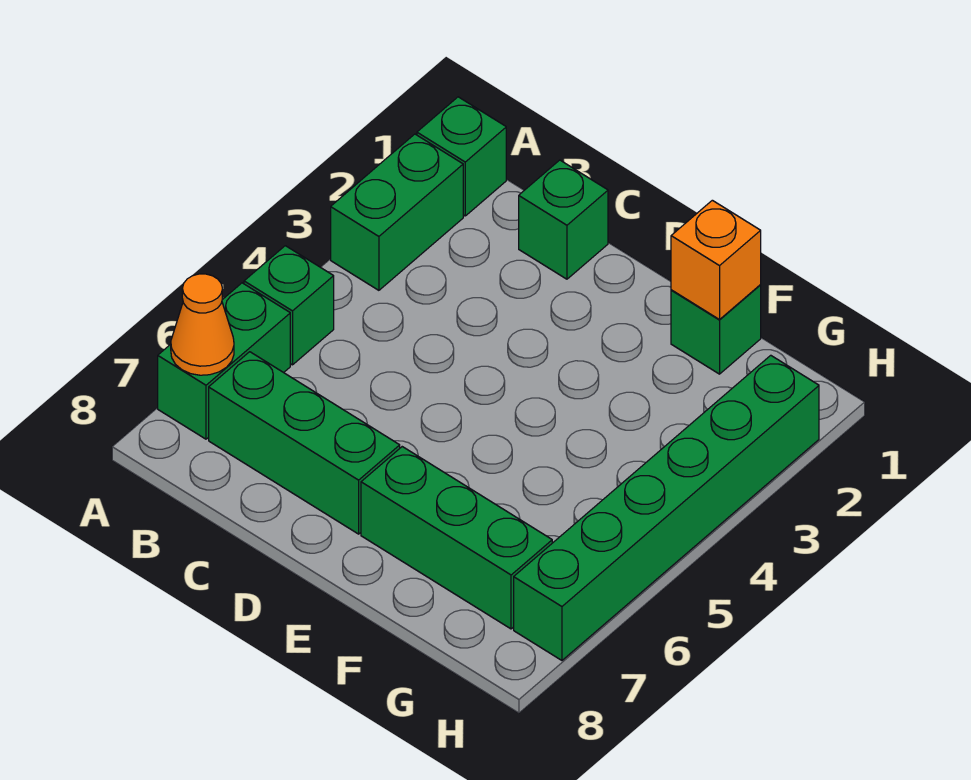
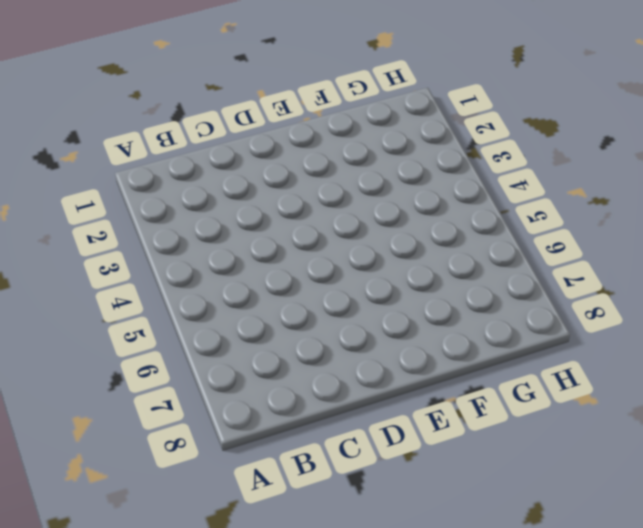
none -> green brick A1 level 1
none -> green brick A2:A3 level 1

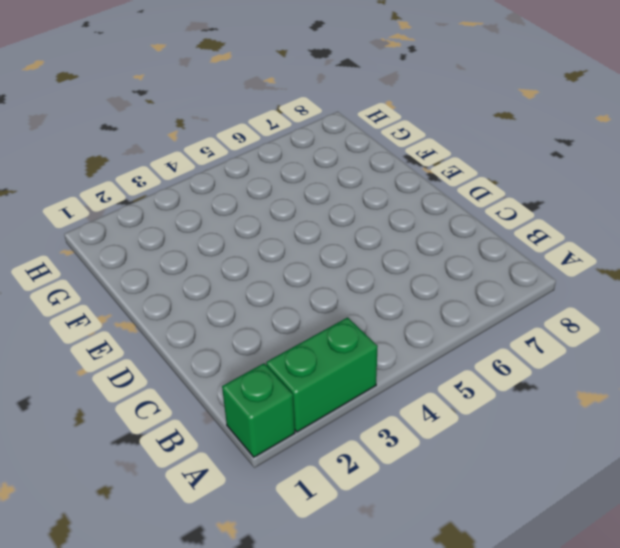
none -> green brick A5 level 1
none -> green brick A6:A7 level 1

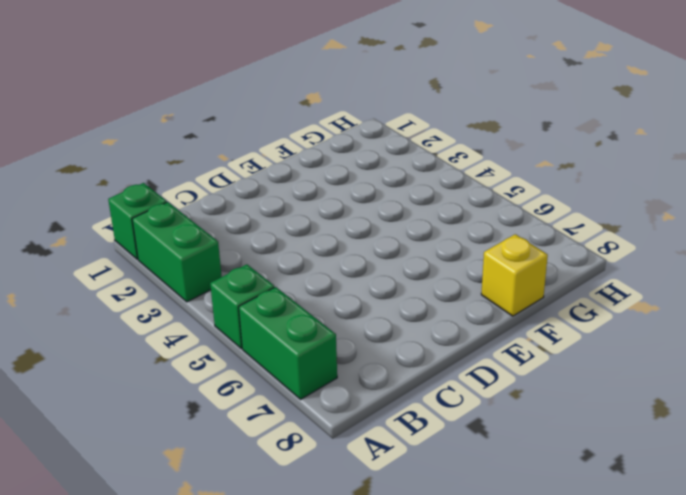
yellow brick F8 level 1 -> none
none -> green brick B7:D7 level 1
none -> green brick C1 level 1

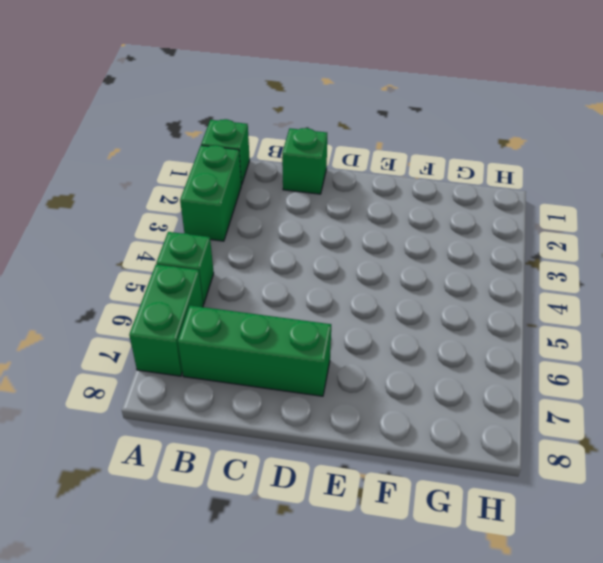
none -> green brick E7:G7 level 1
none -> green brick F1 level 1

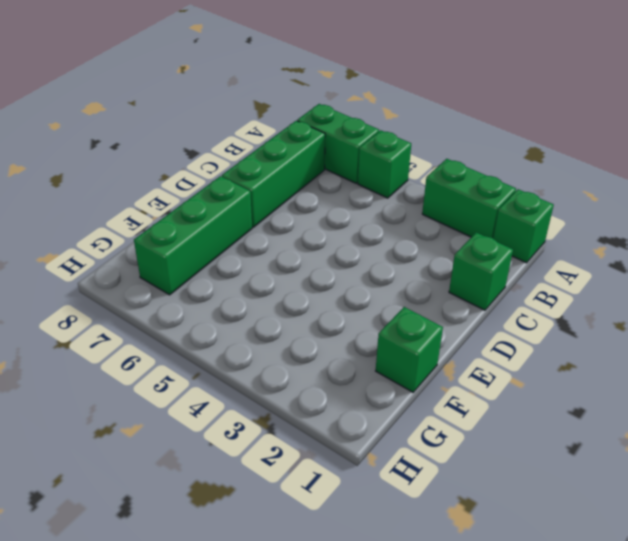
none -> green brick H2:H7 level 1
none -> orange cone A7 level 2

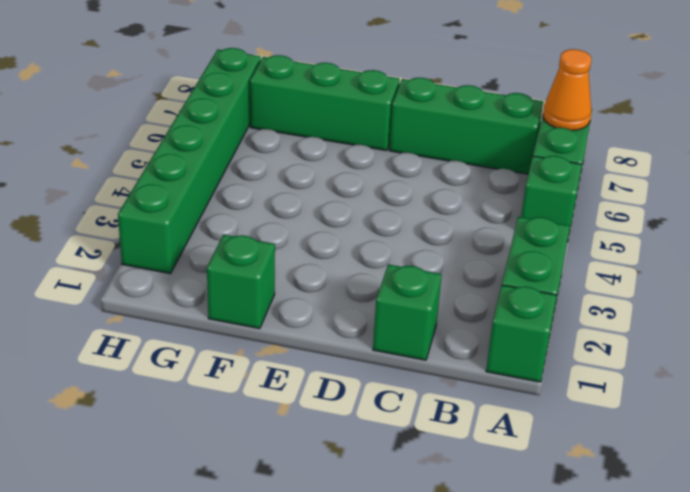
none -> orange brick F1 level 2

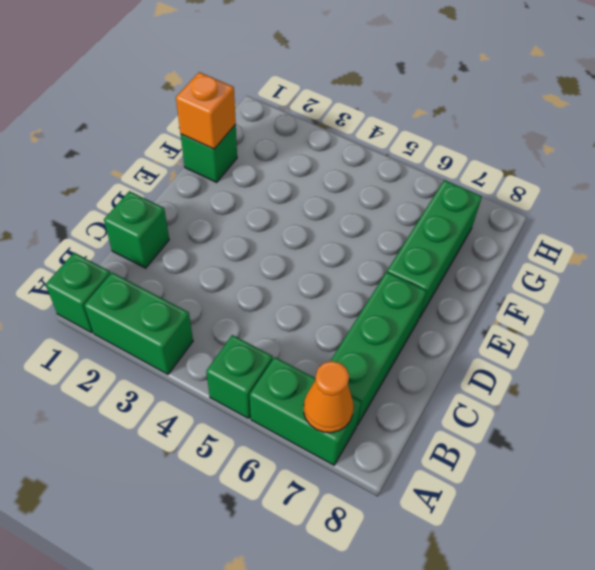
none -> green brick H2:H7 level 1

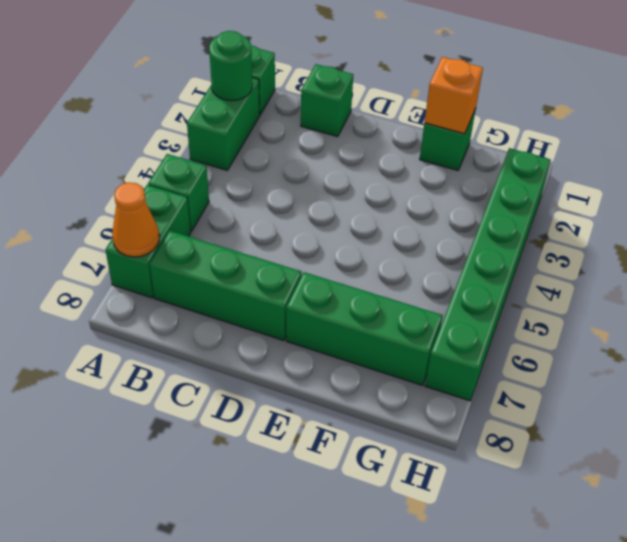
green round brick A2 level 2 -> none

